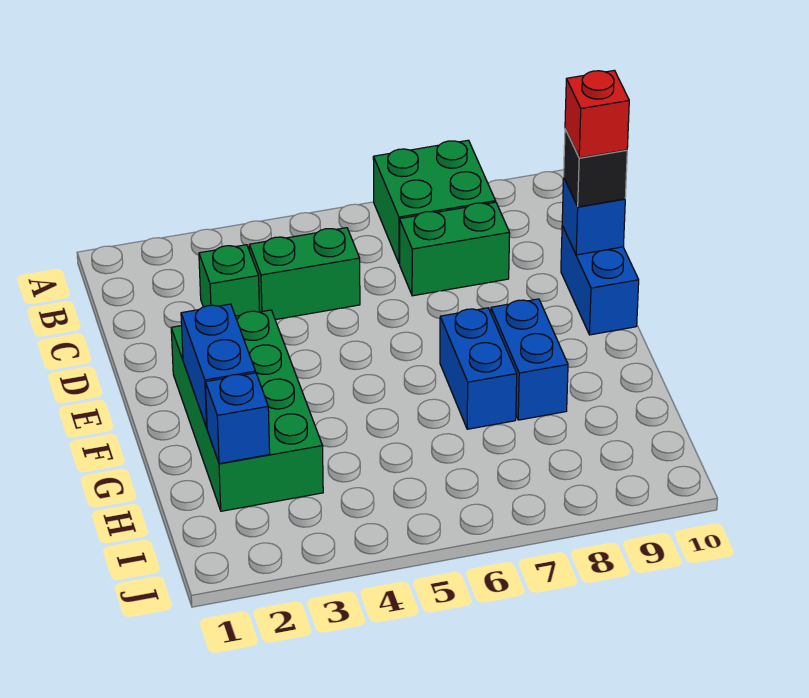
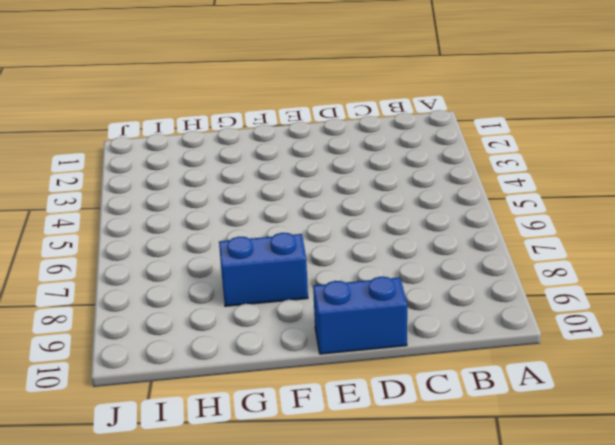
none -> green brick A7:B8 level 1
none -> green brick C3 level 1
none -> green brick C4:C5 level 1

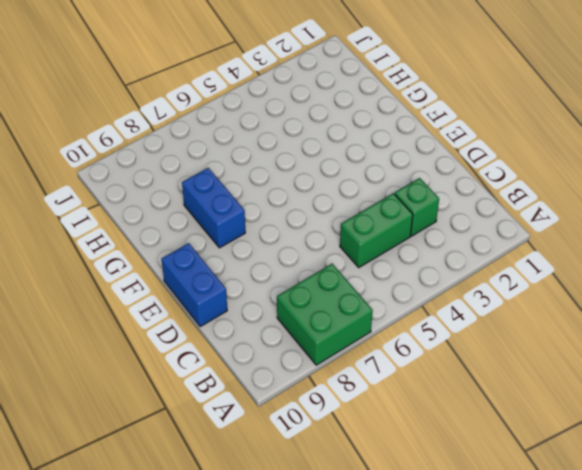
none -> green brick C7:C8 level 1
none -> green brick E2:H3 level 1
none -> blue brick F7:G7 level 1

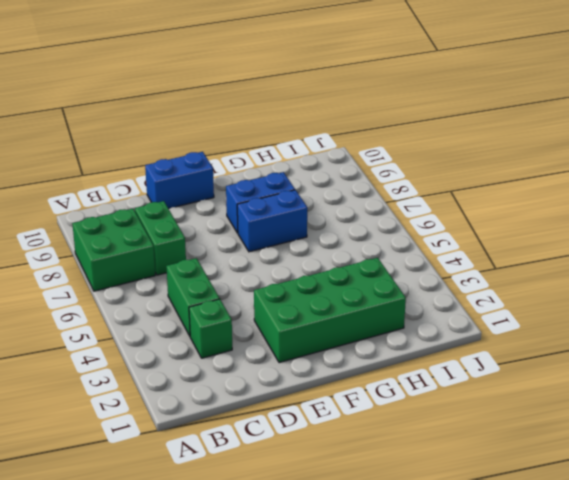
none -> blue brick D10 level 2
none -> blue brick F2:G2 level 2
none -> blue brick H2 level 2

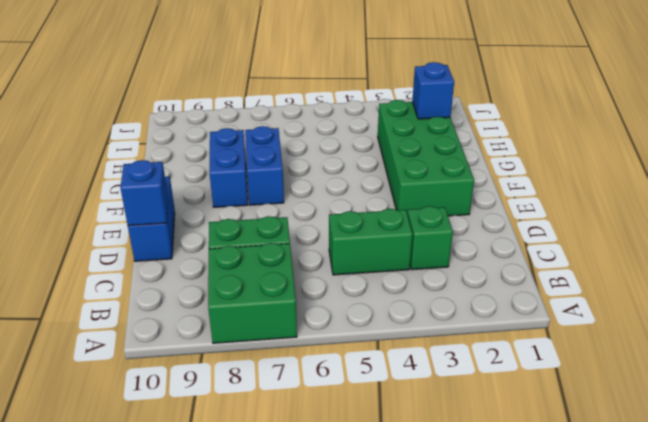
none -> blue brick F2:G2 level 2
none -> black brick D10 level 3
none -> red brick D10 level 4

